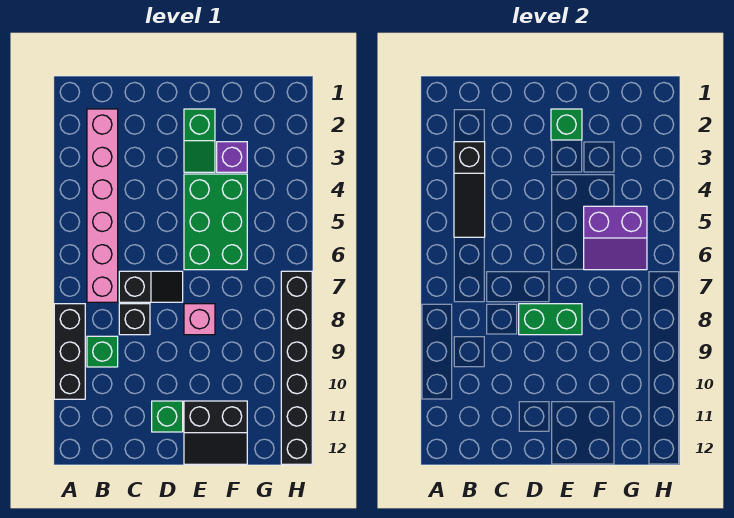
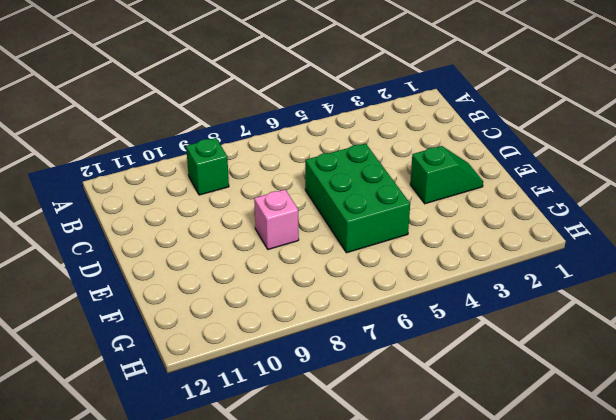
green brick D5:F6 level 1 -> green brick E4:F6 level 1
green slope E2:E3 level 1 top 3 -> green slope E2:E3 level 1 top 2
none -> black brick A8:A10 level 1
none -> pink brick B2:B7 level 1
none -> black slope C7:D7 level 1 top C

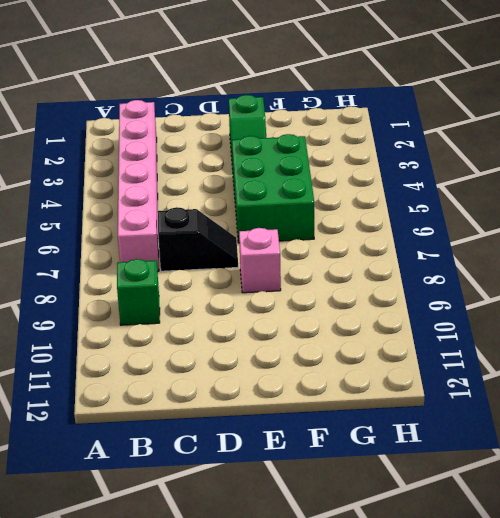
none -> black brick A8:A10 level 1
none -> black brick C8 level 1
none -> green brick D11 level 1

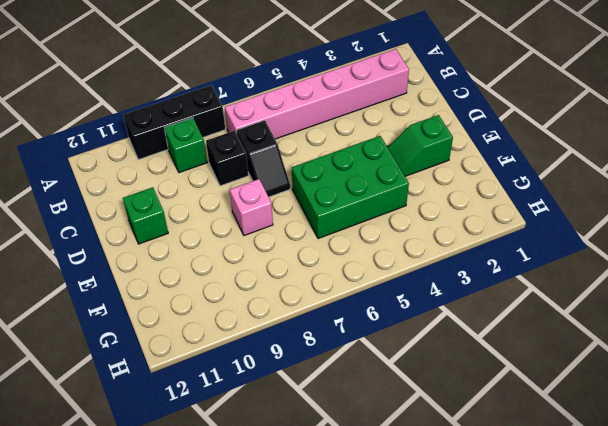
none -> black slope E11:F12 level 1 top 11
none -> purple brick F3 level 1
none -> black brick H7:H12 level 1

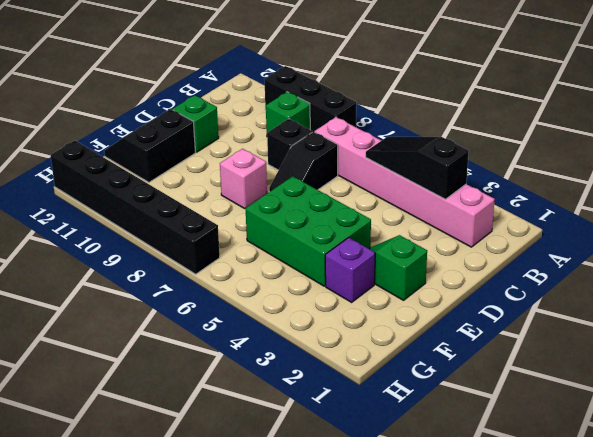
none -> green brick D8:E8 level 2
none -> green brick E2 level 2
none -> purple slope F5:G6 level 2 top 5

